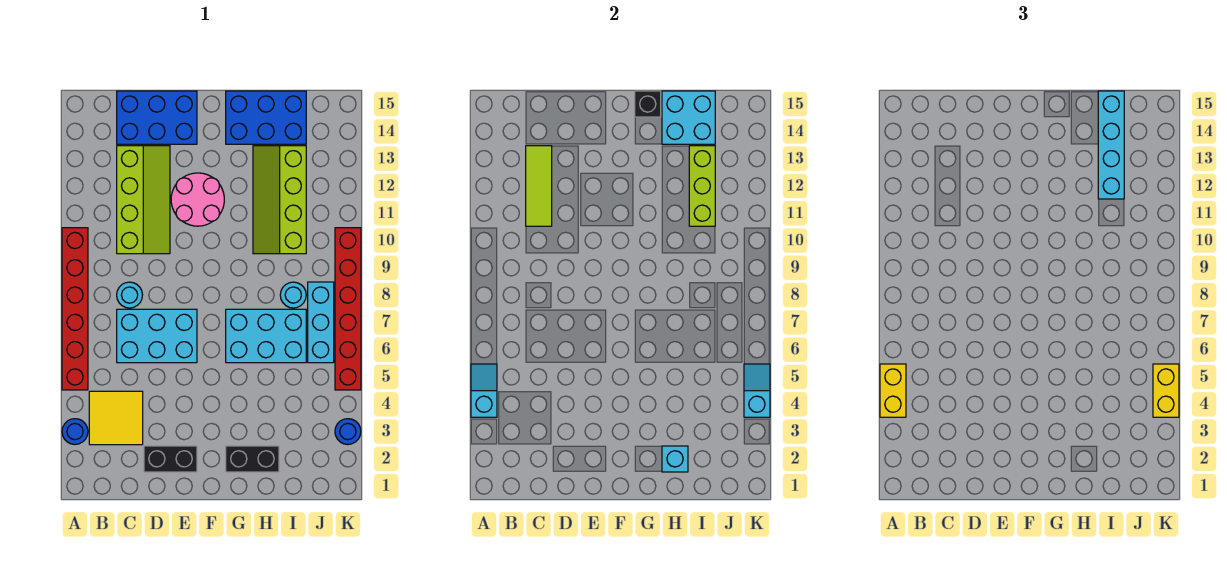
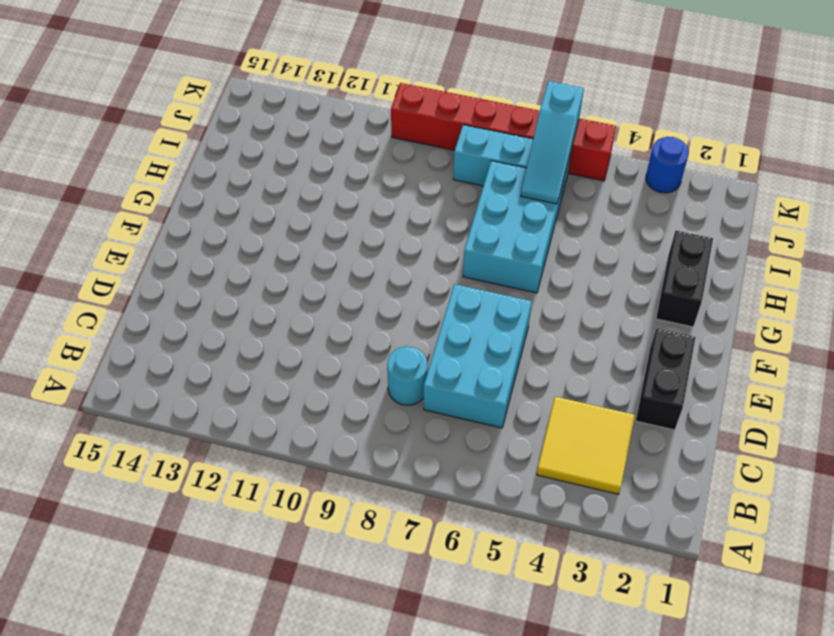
cyan slope I6:K6 level 2 top K -> none
none -> blue round brick A3 level 1
none -> red brick A5:A10 level 1
none -> lime slope C10:D13 level 1 top C

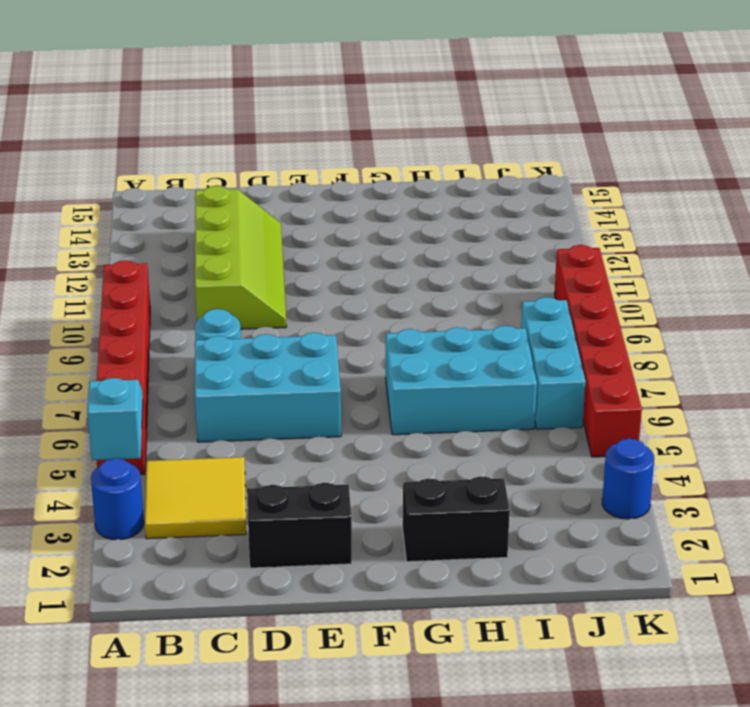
none -> blue brick C14:E15 level 1
none -> pink round brick E11:F12 level 1
none -> blue brick G14:I15 level 1

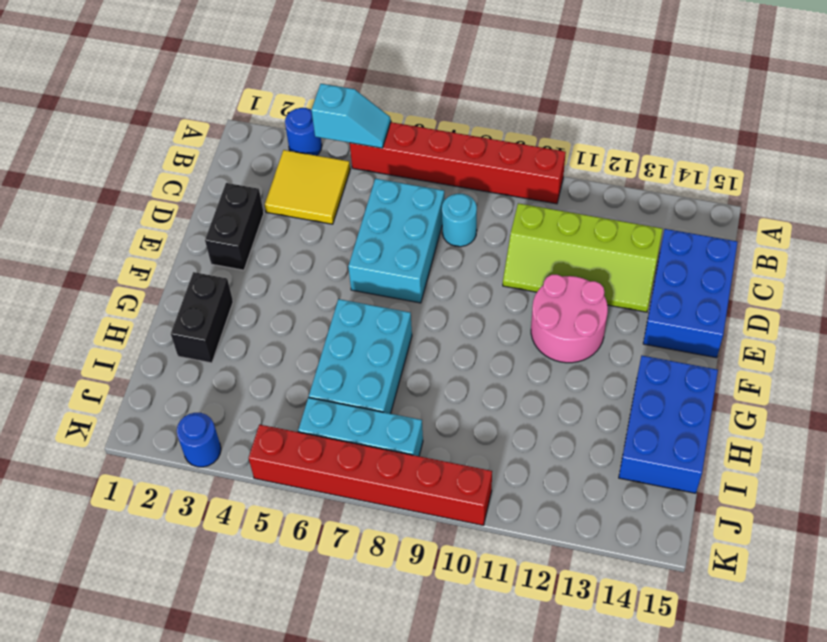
none -> lime slope H10:I13 level 1 top I
none -> cyan round brick I8 level 1
none -> lime tile C11:C13 level 2

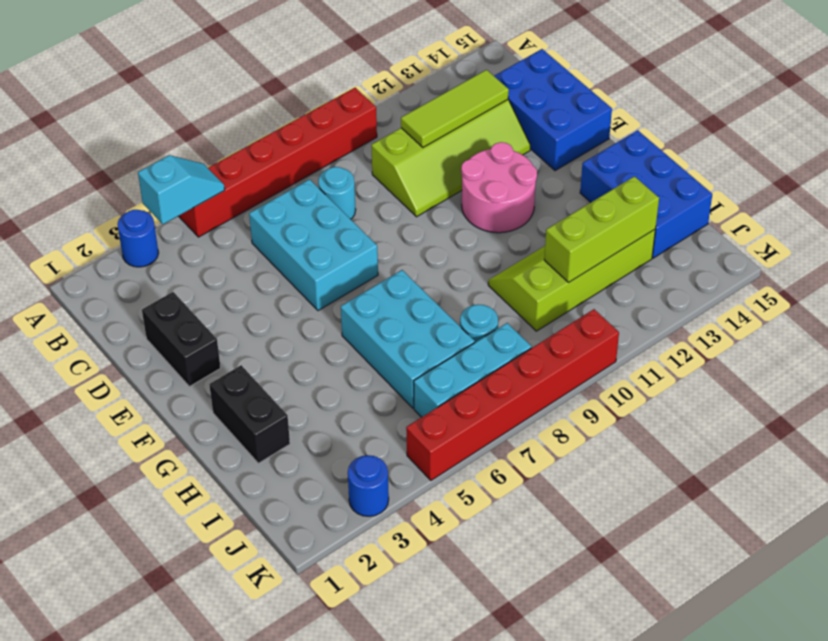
none -> yellow tile B3:C4 level 1
none -> black brick G15 level 2
none -> cyan brick H2 level 2

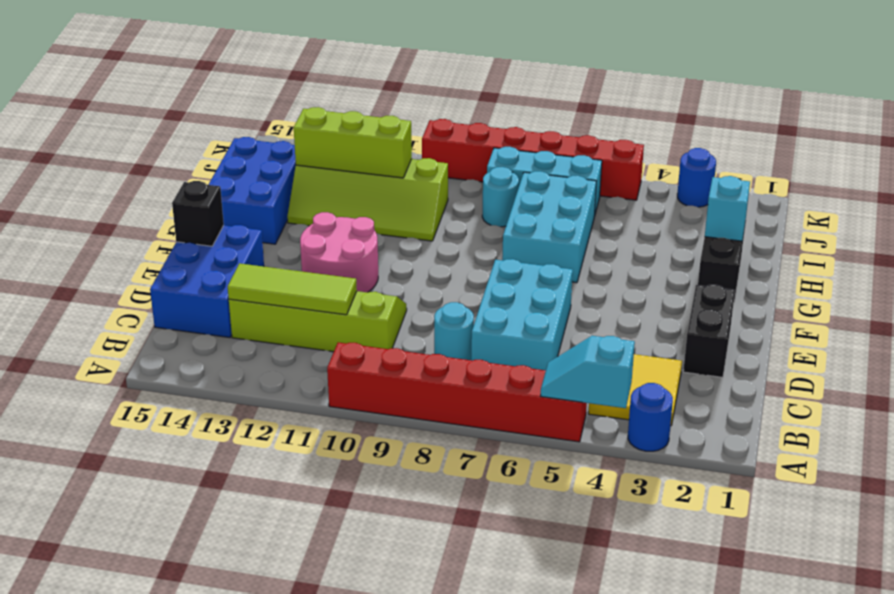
black brick E15 level 2 -> black brick G15 level 2
none -> cyan brick H14:I15 level 2
none -> cyan slope K4:K5 level 2 top 4
none -> yellow brick A4:A5 level 3

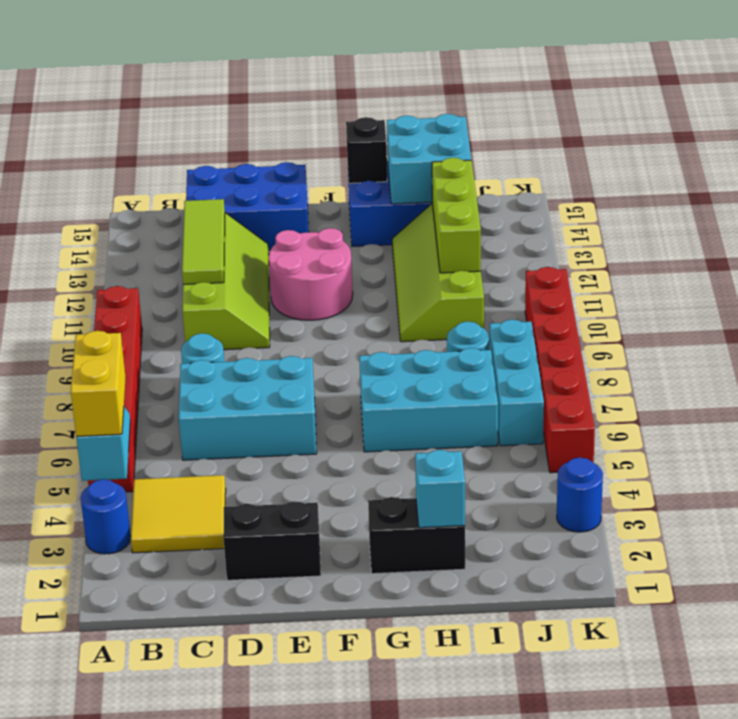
none -> cyan slope K4:K5 level 2 top 4
none -> cyan brick I12:I15 level 3
none -> yellow brick K4:K5 level 3

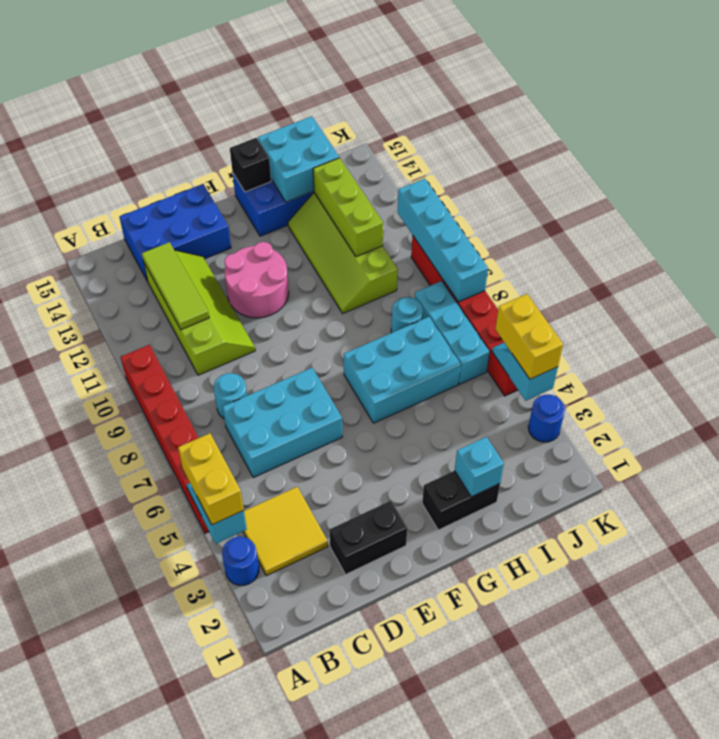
cyan brick K8:K11 level 2 -> cyan brick I12:I15 level 3

